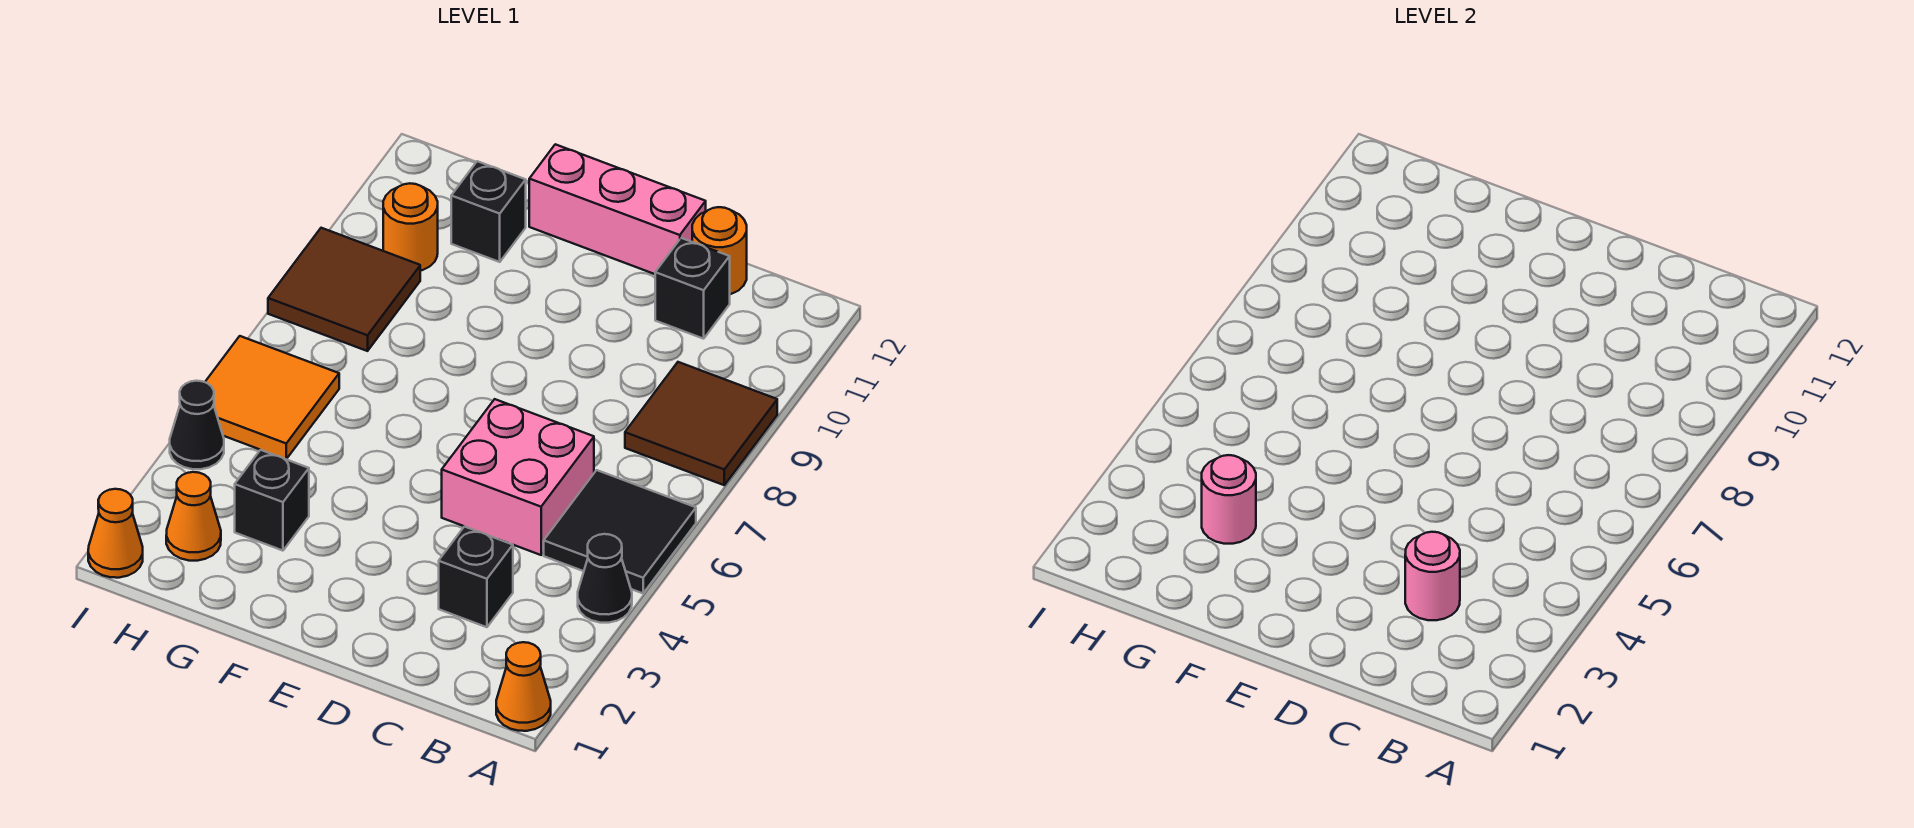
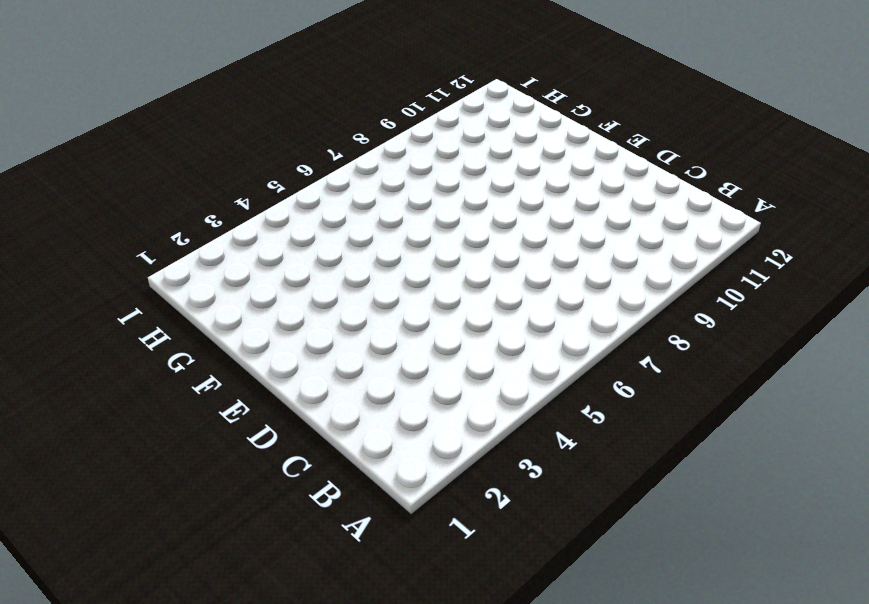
none -> orange cone A1 level 1
none -> black cone A4 level 1
none -> black tile A5:B6 level 1

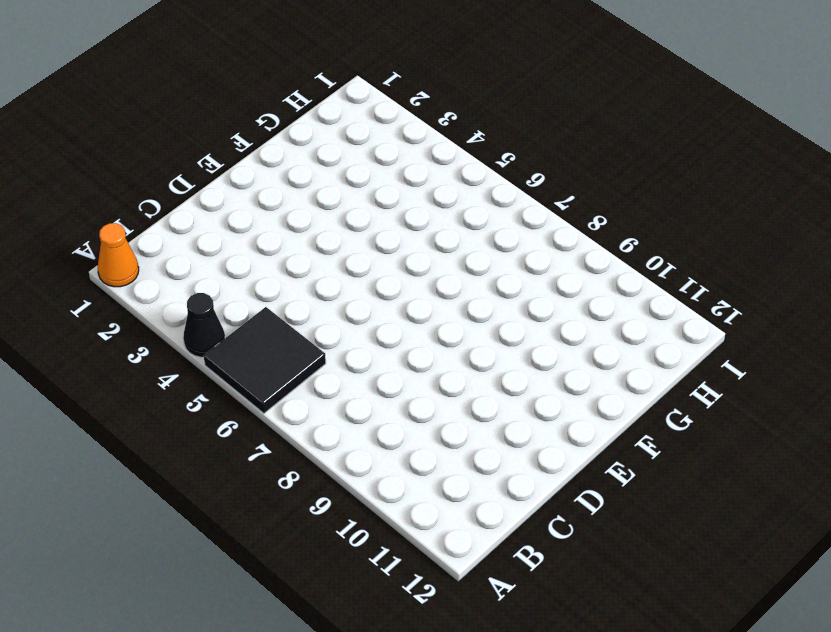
none -> brown tile A8:B9 level 1
none -> black brick C3 level 1
none -> pink brick C5:D6 level 1

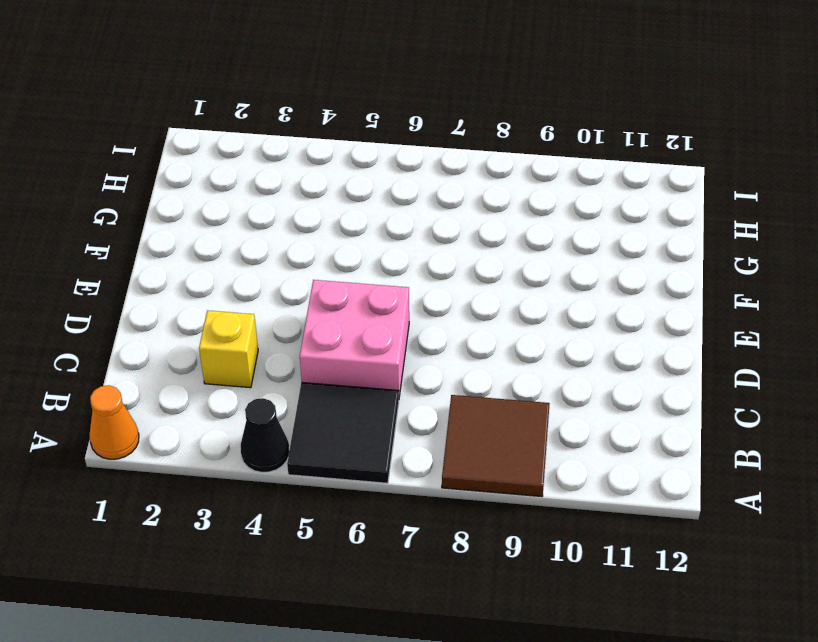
yellow brick C3 level 1 -> black brick C3 level 1
none -> black brick C11 level 1
none -> orange round brick C12 level 1
none -> pink brick D12:F12 level 1

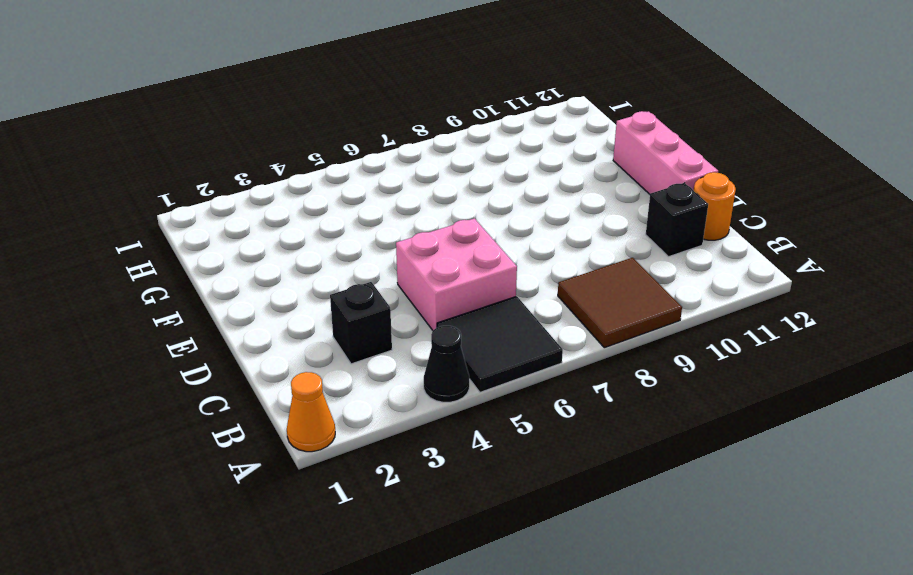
none -> black brick G3 level 1
none -> black brick G11 level 1
none -> orange cone H2 level 1

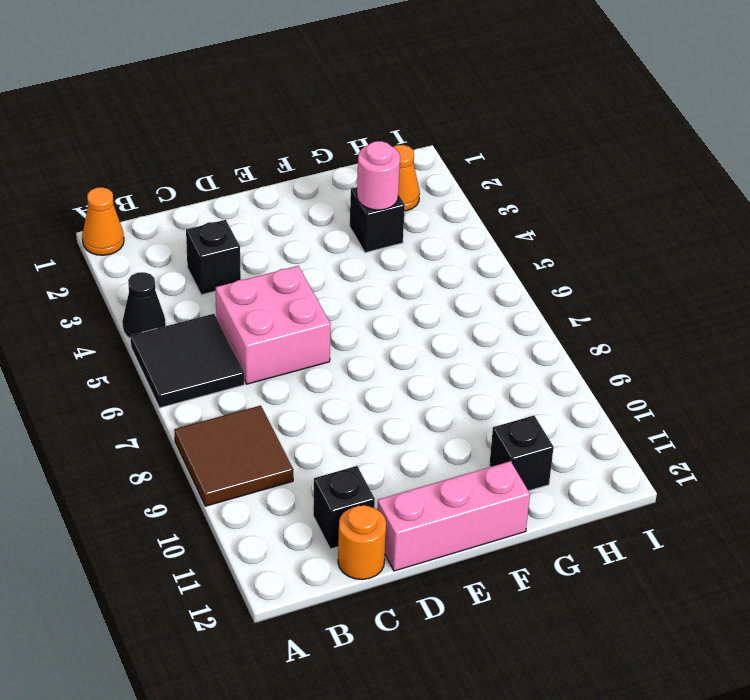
none -> orange tile H5:I6 level 1
none -> brown tile H8:I9 level 1
none -> orange round brick H10 level 1

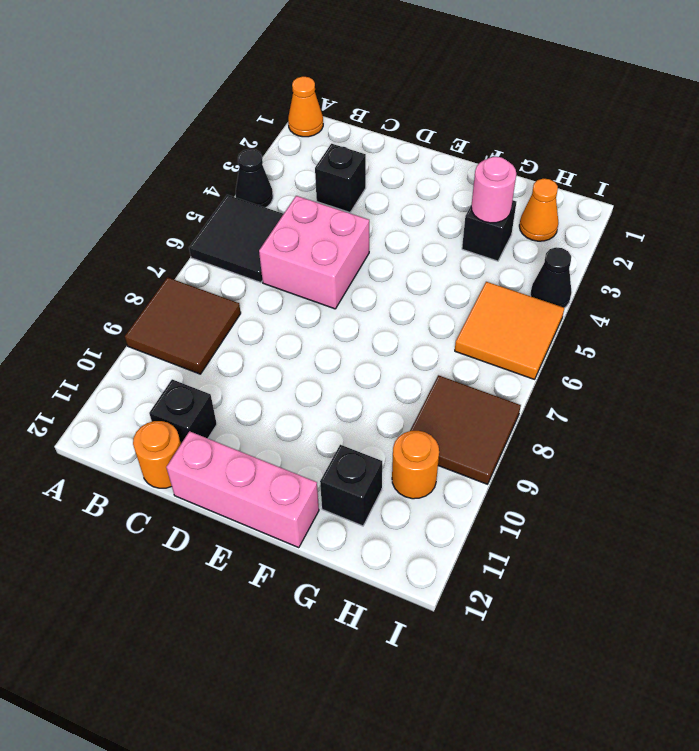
none -> orange cone I1 level 1
none -> pink round brick C3 level 2

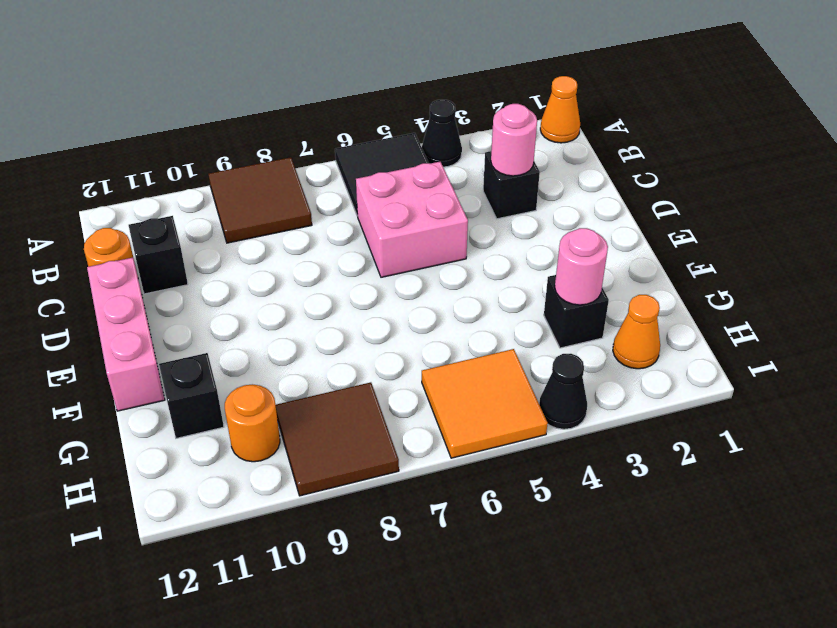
none -> orange cone I1 level 1

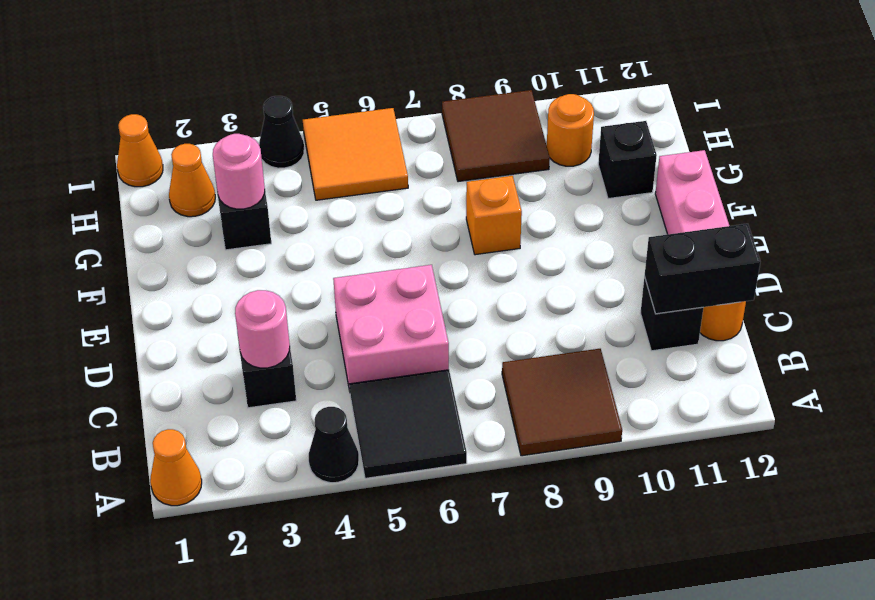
black brick C11:C12 level 2 -> none
orange brick F8 level 1 -> none

